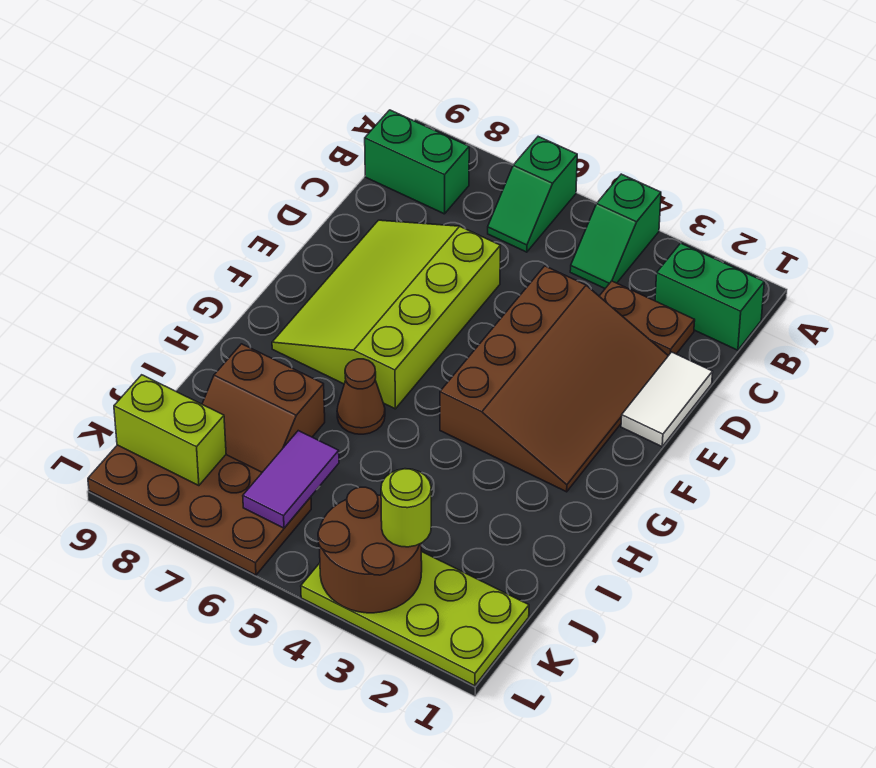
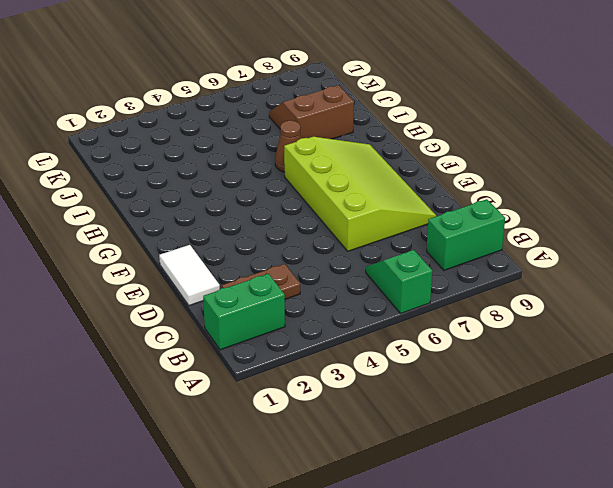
none -> green slope A4:B4 level 1 top A
none -> brown slope D2:G4 level 1 top 4
none -> lime plate K1:L4 level 1

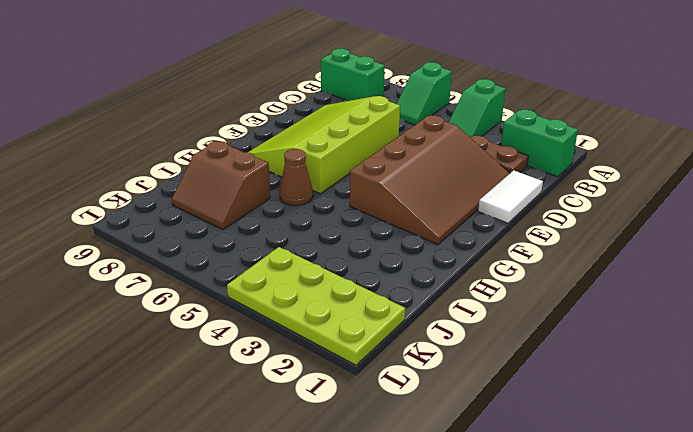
none -> brown plate K6:L9 level 1
none -> purple tile J6:K6 level 2
none -> brown round brick K3:L4 level 2

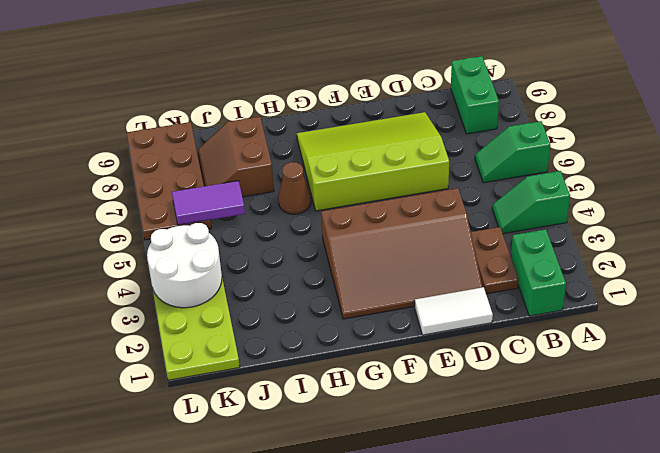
white round brick K3:L4 level 2 -> brown round brick K3:L4 level 2
none -> lime brick K8:K9 level 2
none -> lime round brick K3 level 3

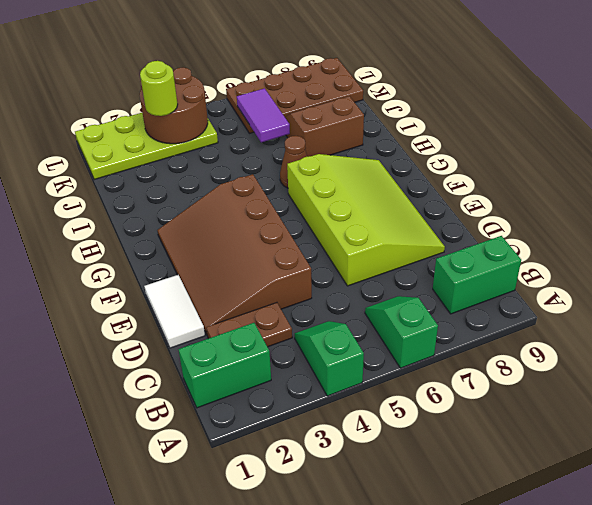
none -> lime brick K8:K9 level 2

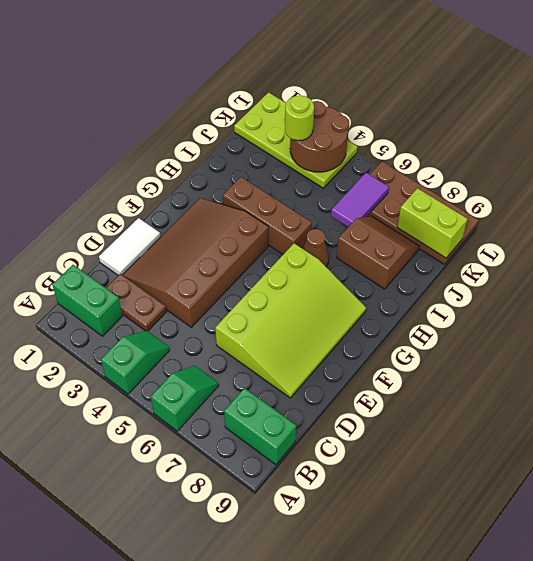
brown brick H3:H5 level 1 -> none

